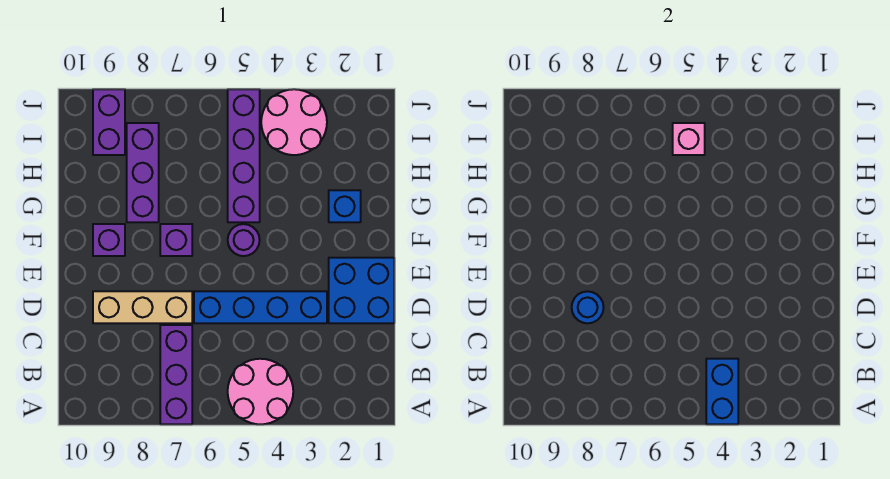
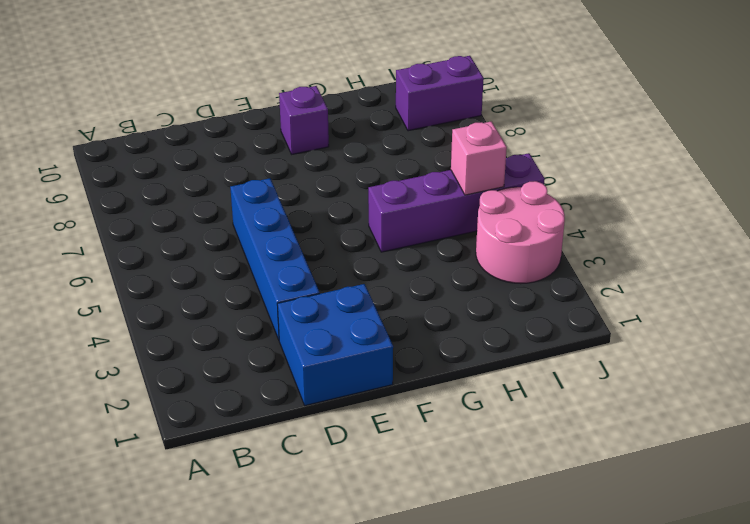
none -> pink round brick A4:B5 level 1
none -> purple brick A7:C7 level 1
none -> tan brick D7:D9 level 1

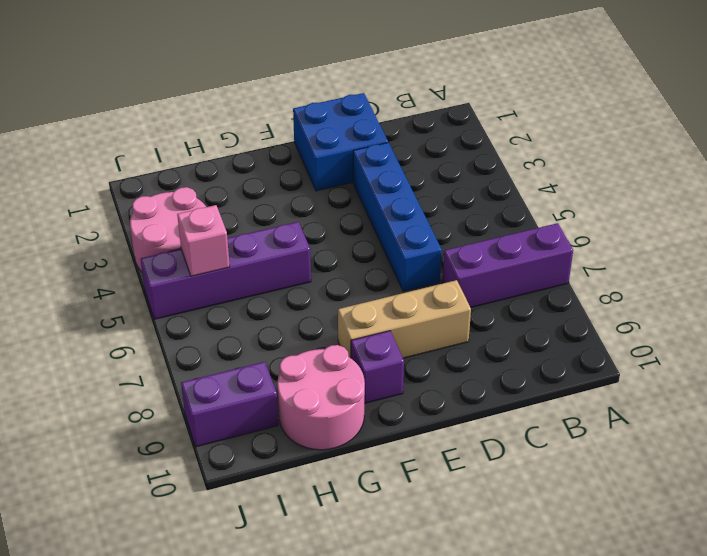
tan brick D8:F8 level 1 -> tan brick D7:D9 level 1
pink round brick G9:H10 level 1 -> pink round brick A4:B5 level 1
none -> purple round brick F5 level 1
none -> purple brick F7 level 1
none -> blue brick G2 level 1

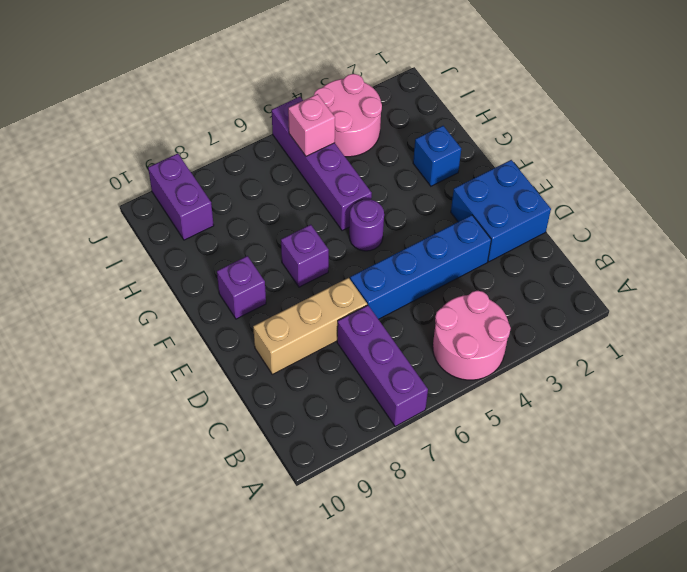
none -> purple brick G8:I8 level 1
none -> blue brick A4:B4 level 2
none -> blue round brick D8 level 2

